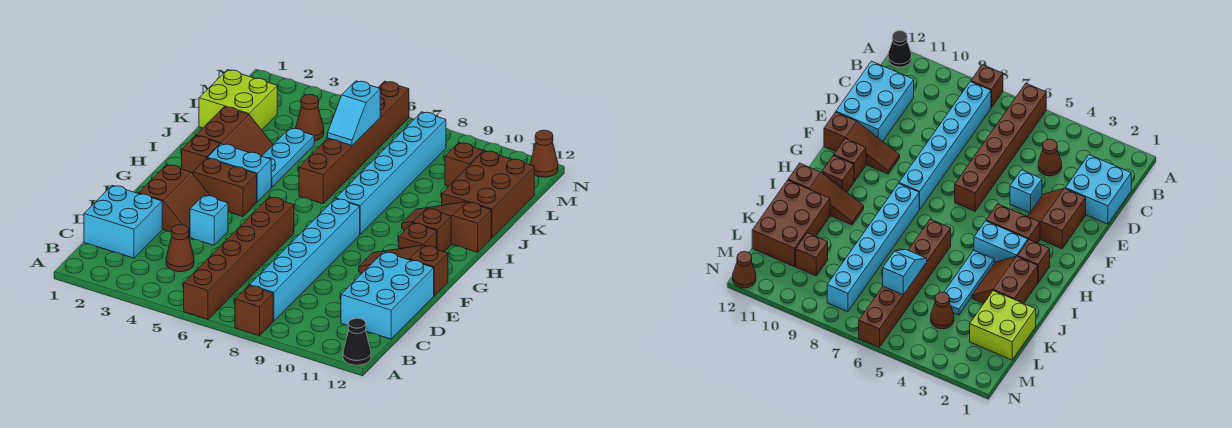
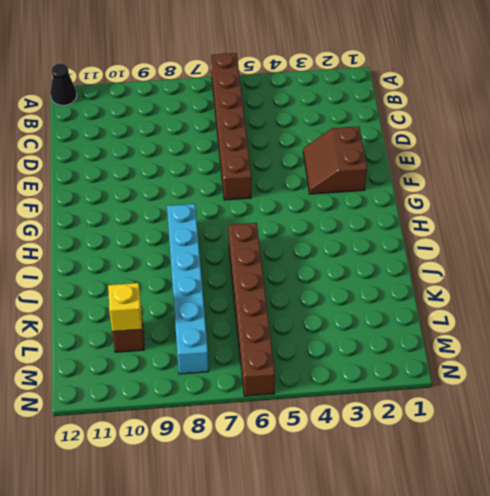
yellow brick L10 level 2 -> none
none -> brown brick A8 level 1
none -> cyan brick B8:G8 level 1
none -> cyan brick C1:D2 level 1

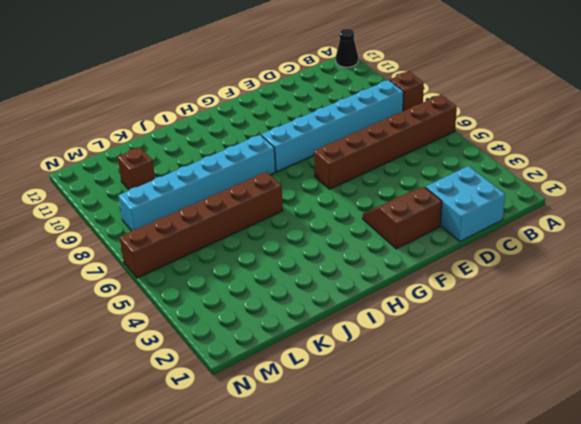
none -> brown cone C4 level 1
none -> cyan brick C11:E12 level 1
none -> cyan brick E4 level 1

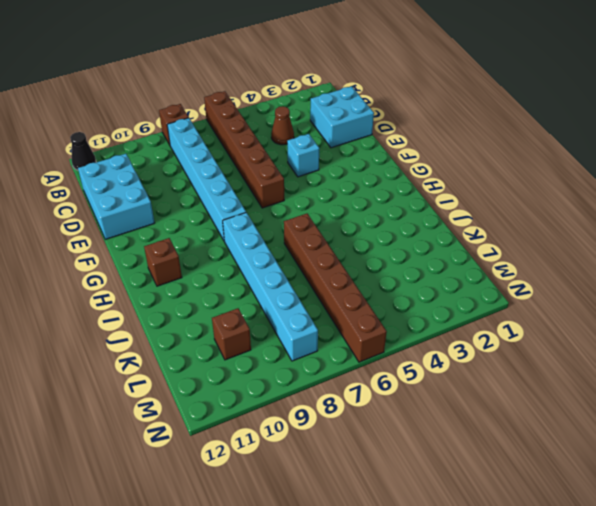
none -> brown slope E2:F3 level 1 top 2
none -> brown slope F10:F12 level 1 top 12
none -> brown brick G3:G4 level 1

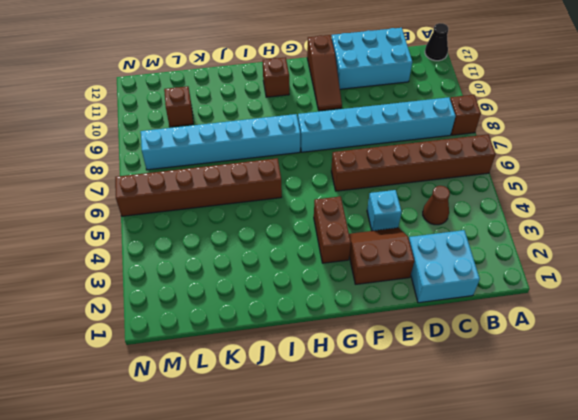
none -> brown brick G11 level 1
none -> brown brick H2 level 1
none -> cyan brick H3:H4 level 1

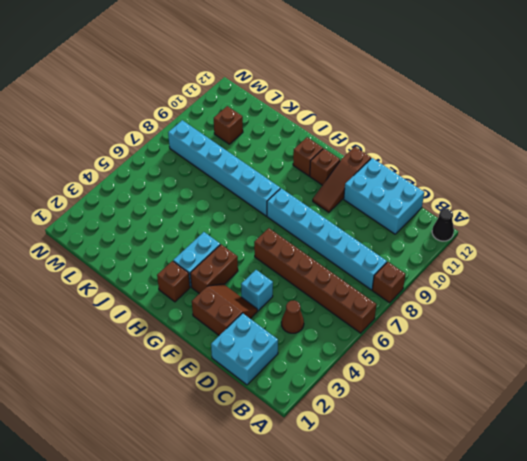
none -> brown slope I2:J3 level 1 top 2
none -> cyan plate I4:K4 level 1
none -> brown brick I6:N6 level 1

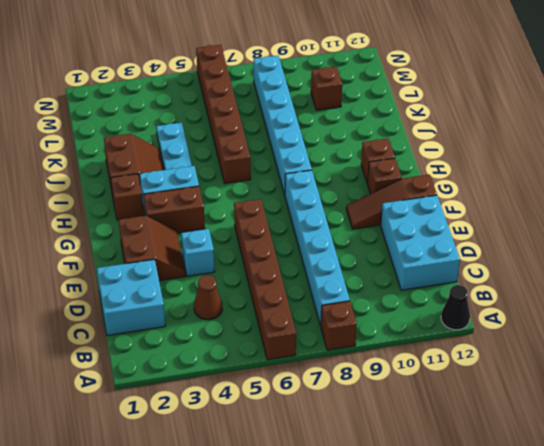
none -> brown slope I10:I12 level 1 top 12
none -> brown brick J11:L12 level 1
none -> lime brick K1:L2 level 1

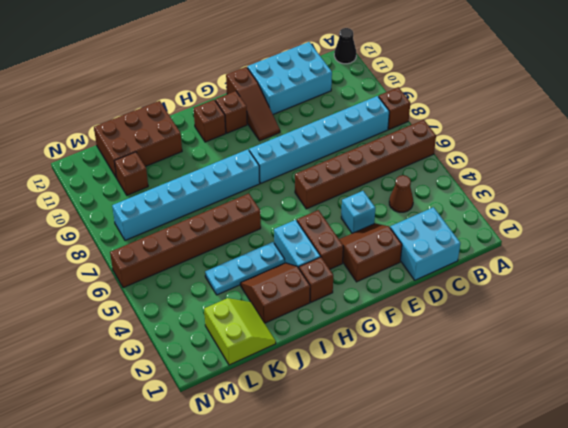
lime slope K1:L2 level 1 top L -> lime brick K1:L2 level 1
none -> brown slope I10:I12 level 1 top 12
none -> brown cone L4 level 1
none -> brown cone N12 level 1

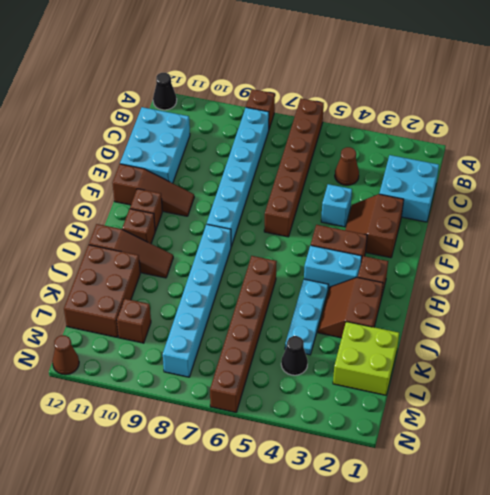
black cone L4 level 1 -> brown cone L4 level 1
none -> cyan slope K6:L6 level 2 top L

